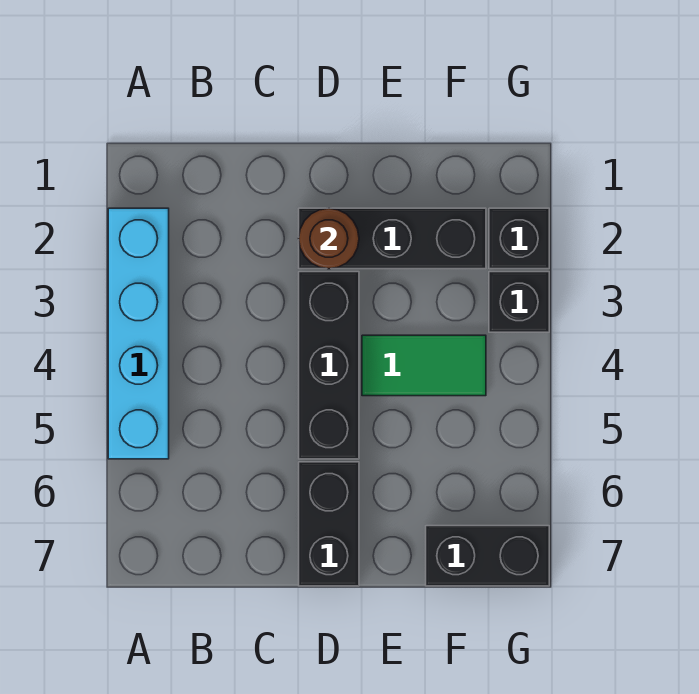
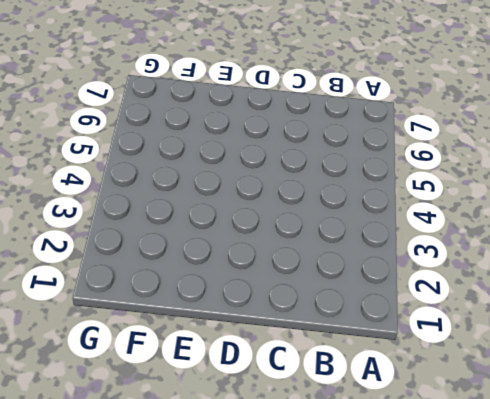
none -> cyan brick A2:A5 level 1
none -> black brick D2:F2 level 1

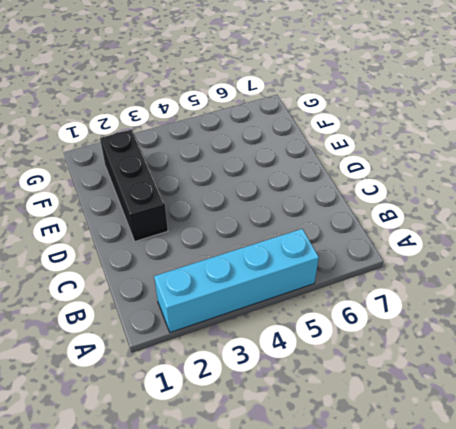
none -> black brick D3:D5 level 1
none -> black brick D6:D7 level 1

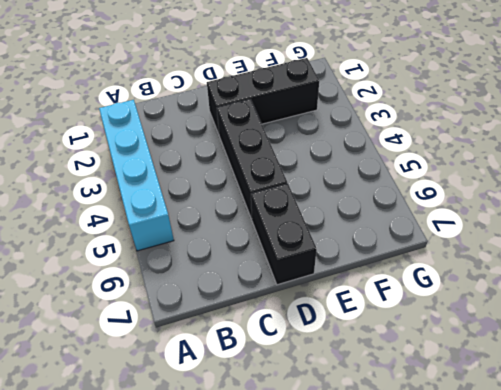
none -> green tile E4:F4 level 1
none -> black brick F7:G7 level 1

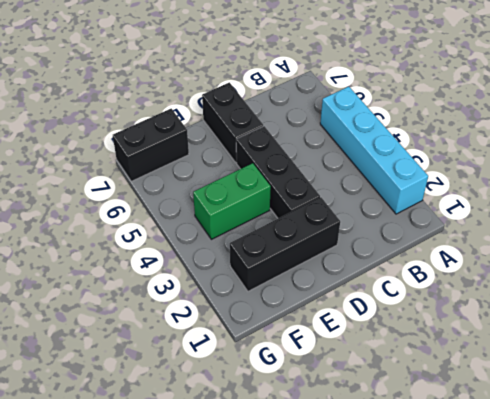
green brick E4:F4 level 1 -> green tile E4:F4 level 1
none -> black brick G2 level 1
none -> black brick G3 level 1

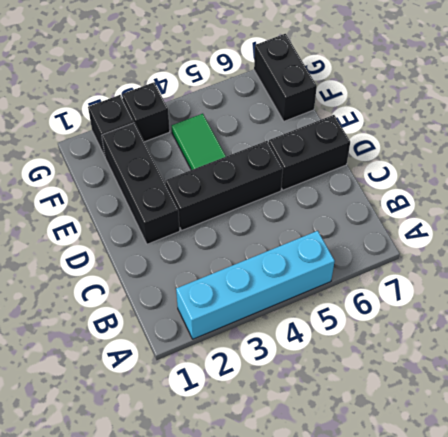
none -> brown round brick D2 level 2

